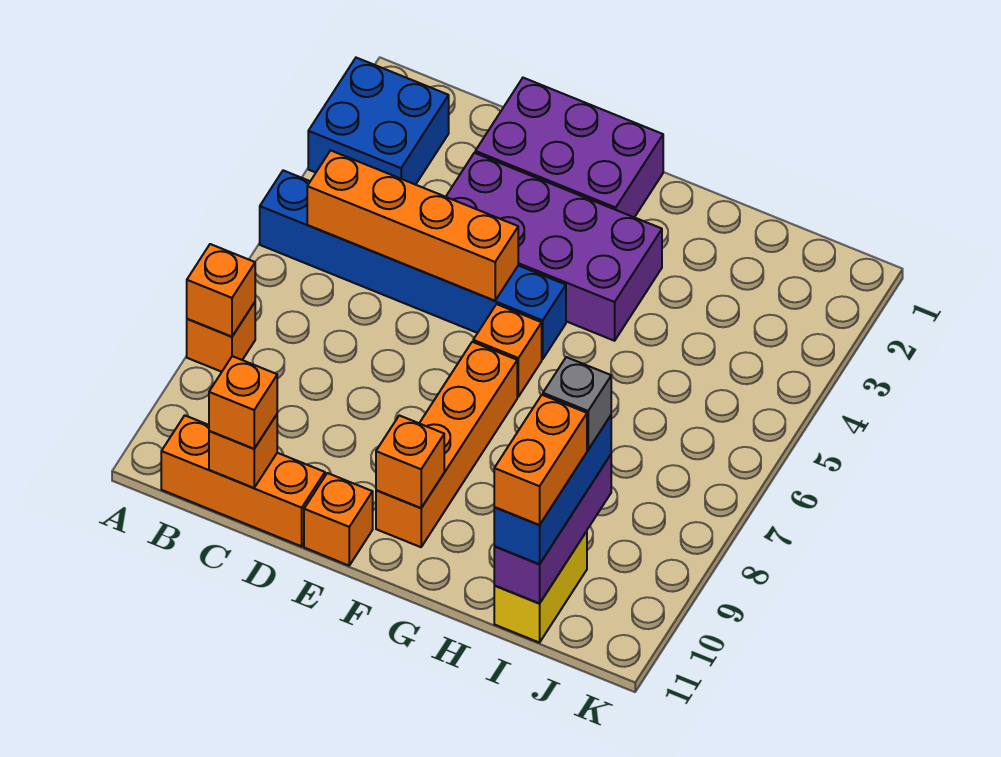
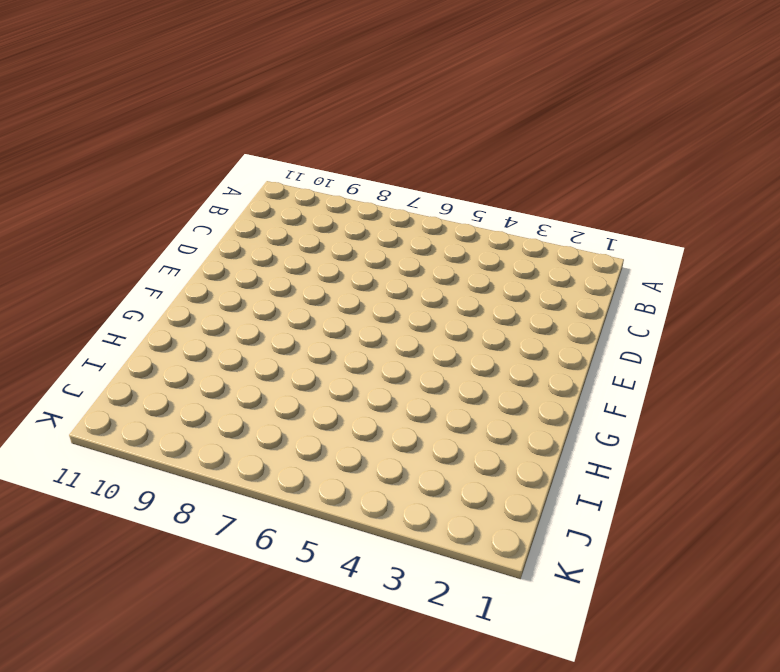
none -> blue brick A2:B3 level 1
none -> blue brick A5:F5 level 1
none -> orange brick A8 level 1

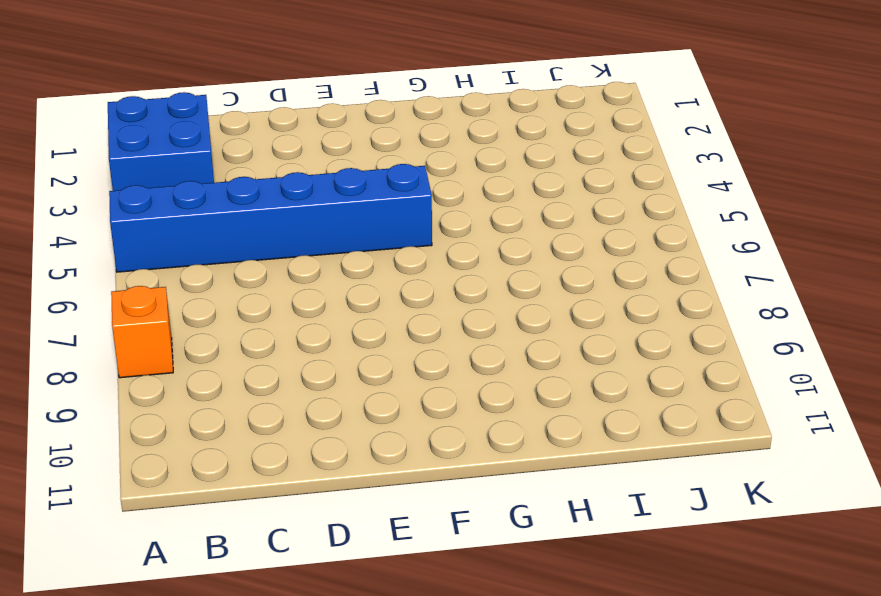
none -> orange brick B11:D11 level 1
none -> purple brick D1:F2 level 1
none -> purple brick D3:G4 level 1

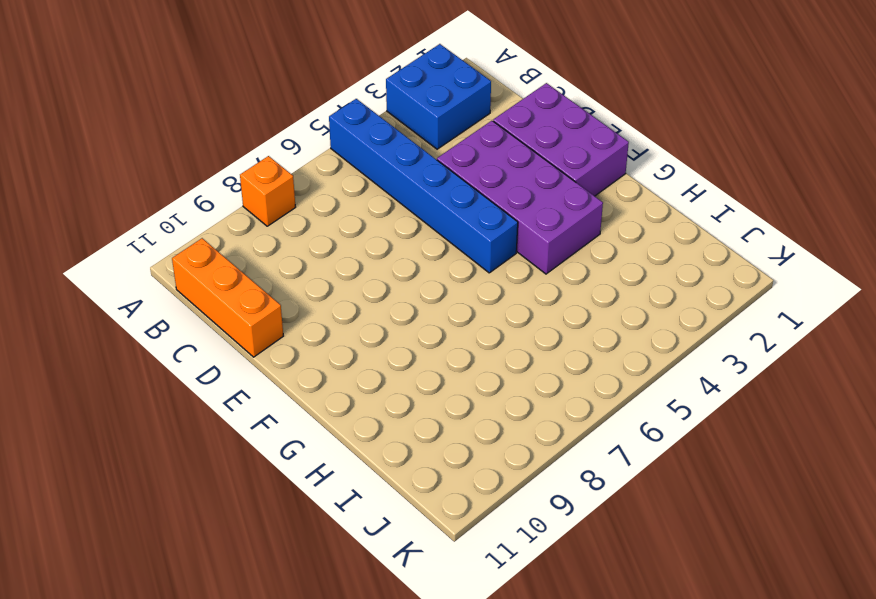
none -> orange brick E11 level 1
none -> orange brick F6 level 1
none -> orange brick F7:F10 level 1

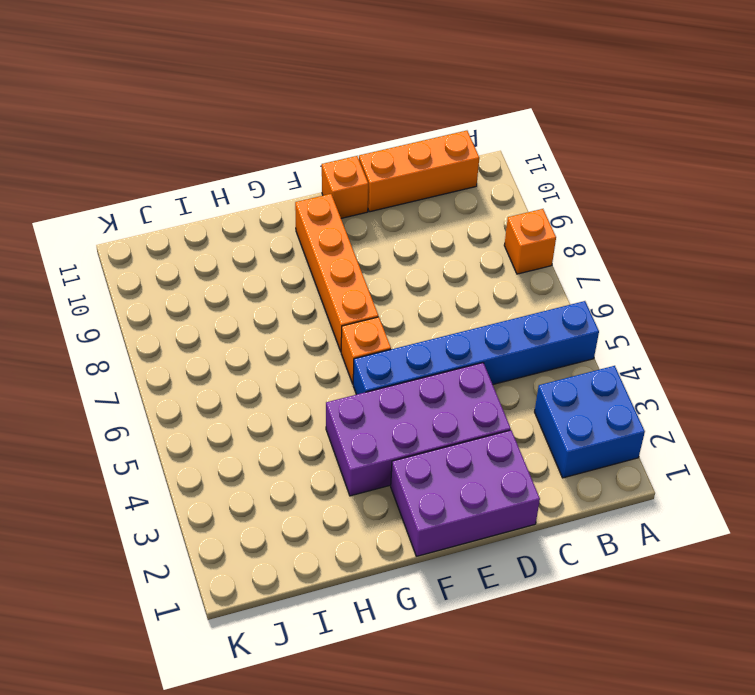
none -> yellow brick I10:I11 level 1
none -> orange brick A8 level 2
none -> orange brick B5:E5 level 2

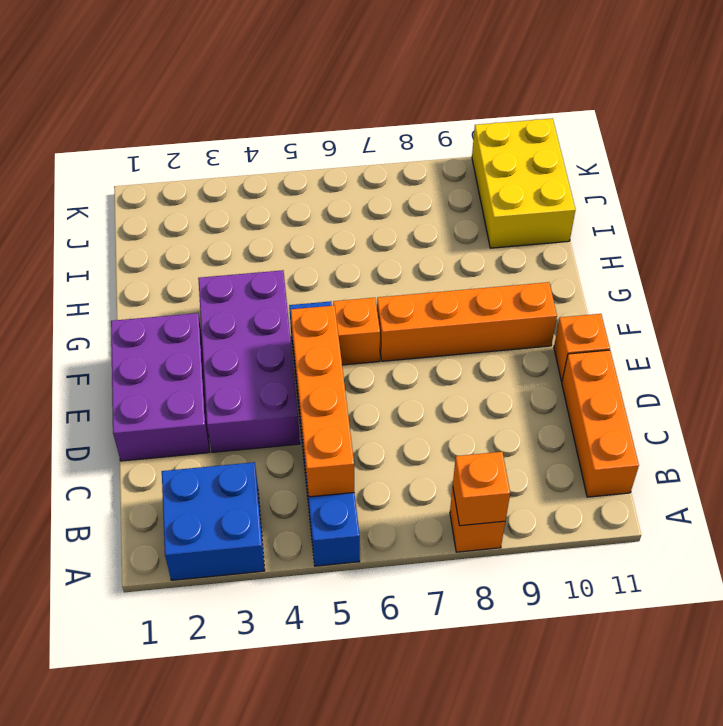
yellow brick I10:K11 level 1 -> yellow brick I10:I11 level 1
none -> orange brick C11 level 2
none -> orange brick F10 level 2
none -> purple brick I9:I11 level 2

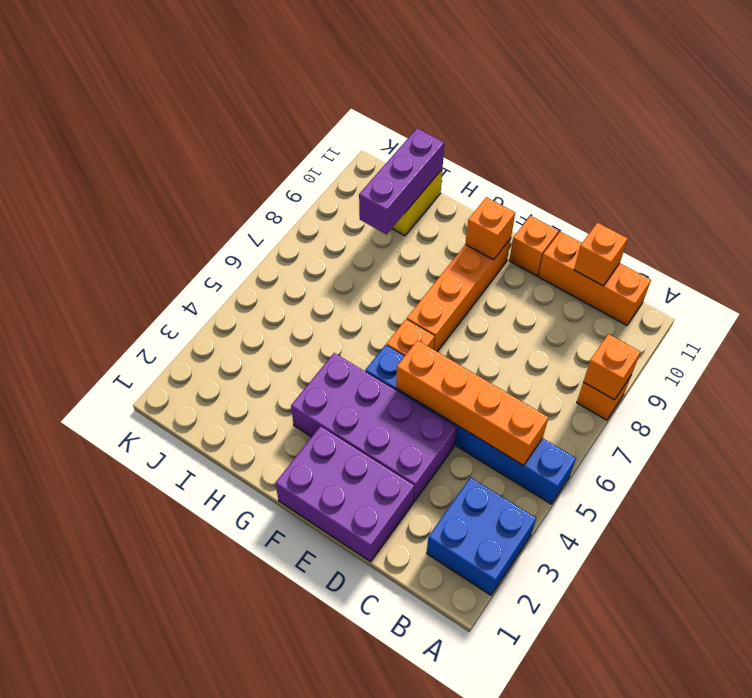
none -> orange brick C11 level 3
none -> blue brick I9:I11 level 3
none -> grey brick I9 level 4

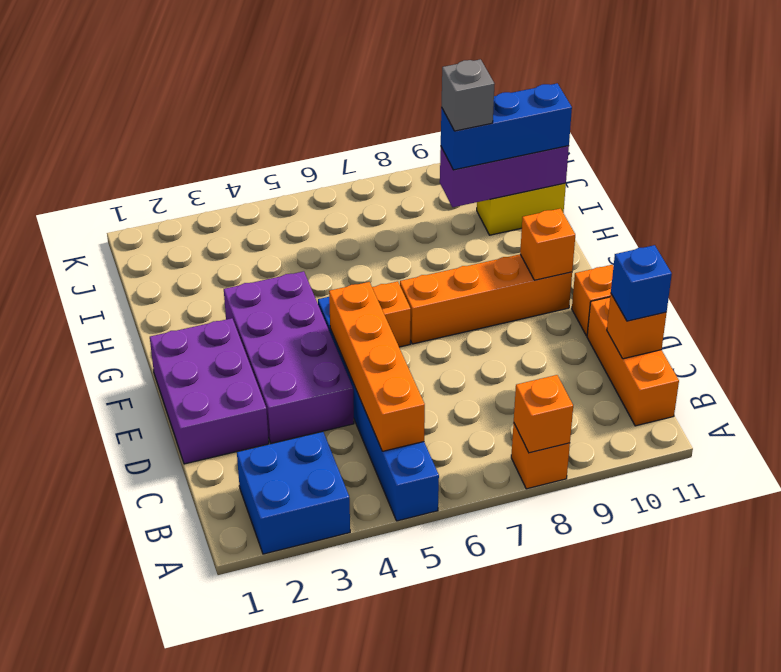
blue brick C11 level 3 -> orange brick C11 level 3
none -> orange brick I10:I11 level 4

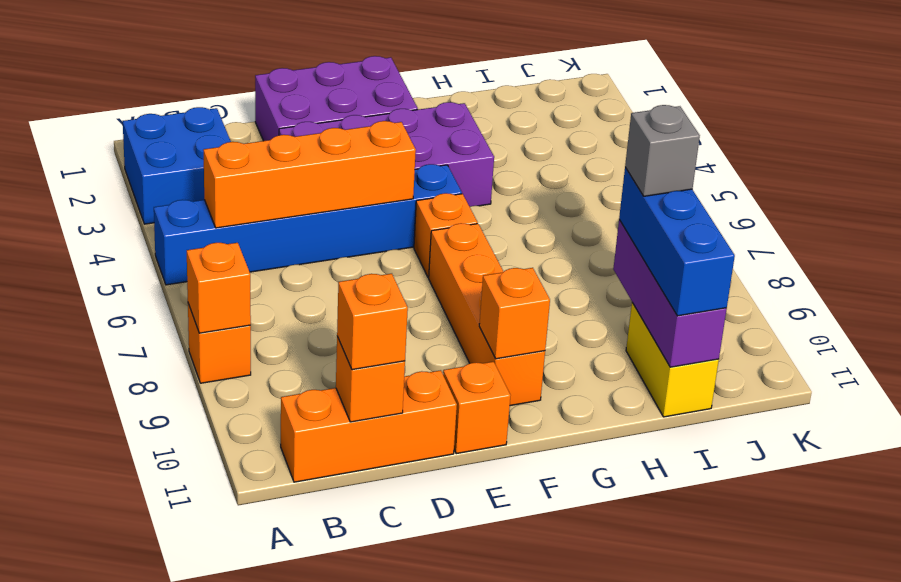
none -> orange brick I10:I11 level 4

